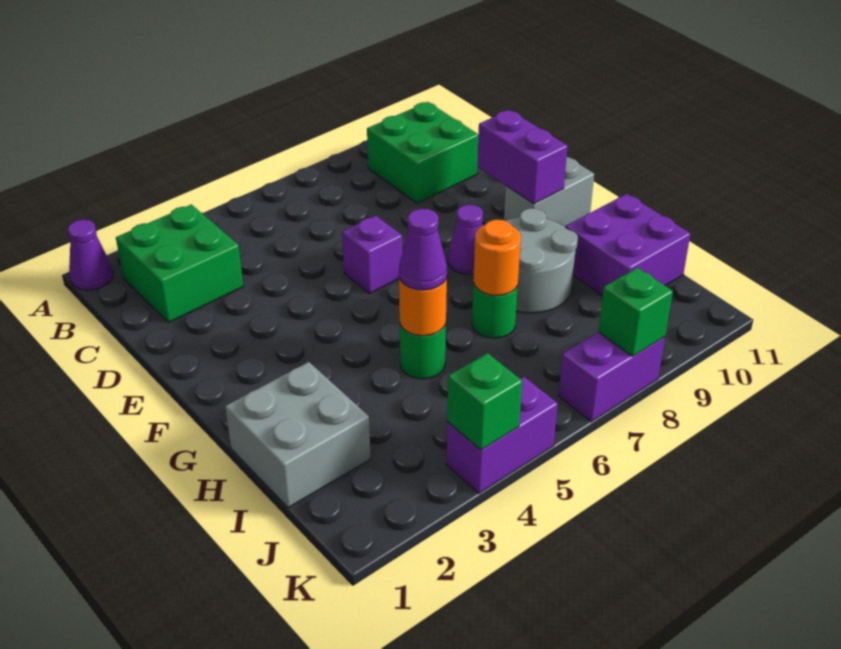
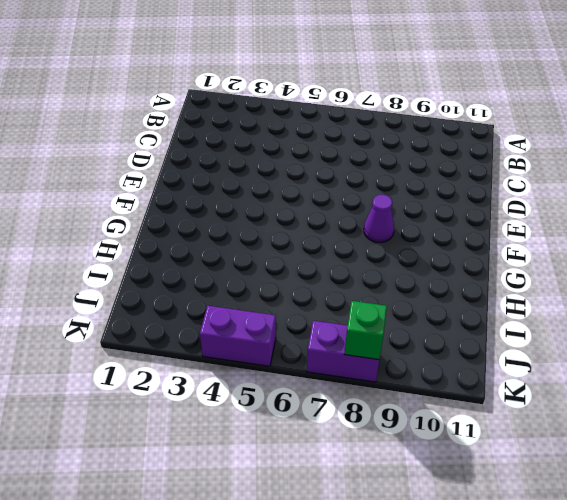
none -> purple cone A1 level 1
none -> green brick B2:C3 level 1
none -> green brick B9:C10 level 1

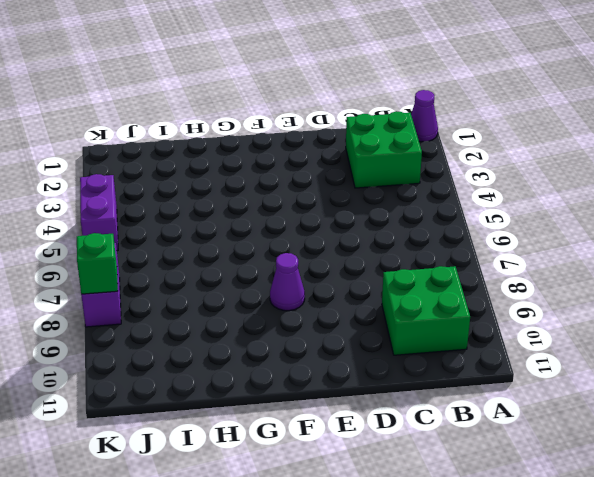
none -> purple brick E6 level 1
none -> grey brick F10:F11 level 1
none -> grey round brick G8:H9 level 1

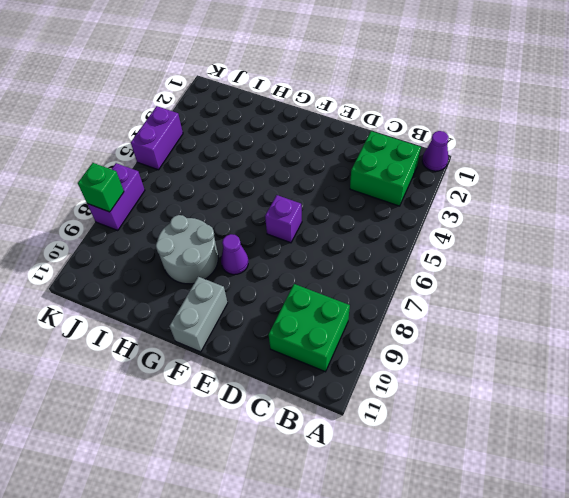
none -> grey brick H1:I2 level 1
none -> green round brick H5 level 1
none -> green round brick H7 level 1

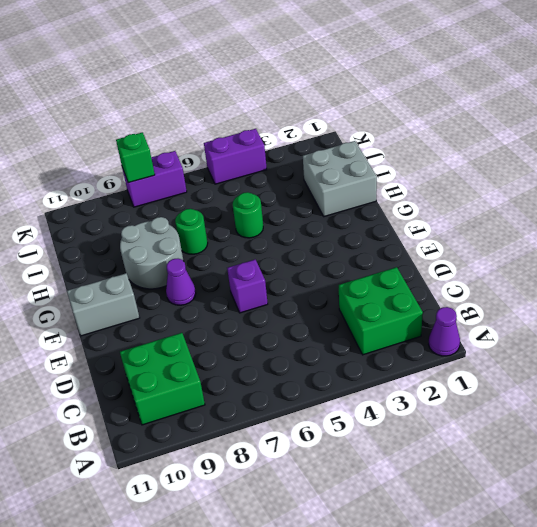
none -> purple brick H10:I11 level 1
none -> purple brick E10:F10 level 2
none -> orange round brick H5 level 2

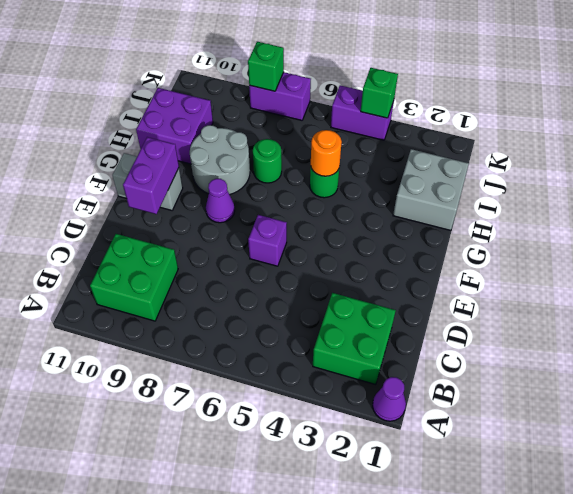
none -> orange round brick H7 level 2
none -> purple cone H5 level 3

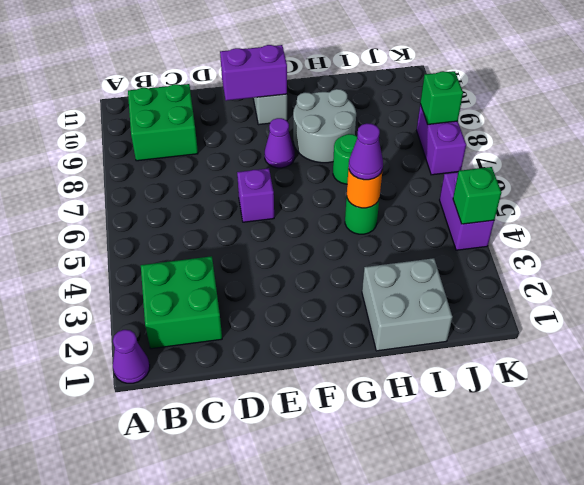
none -> purple brick H10:I11 level 1
none -> orange round brick H7 level 2

